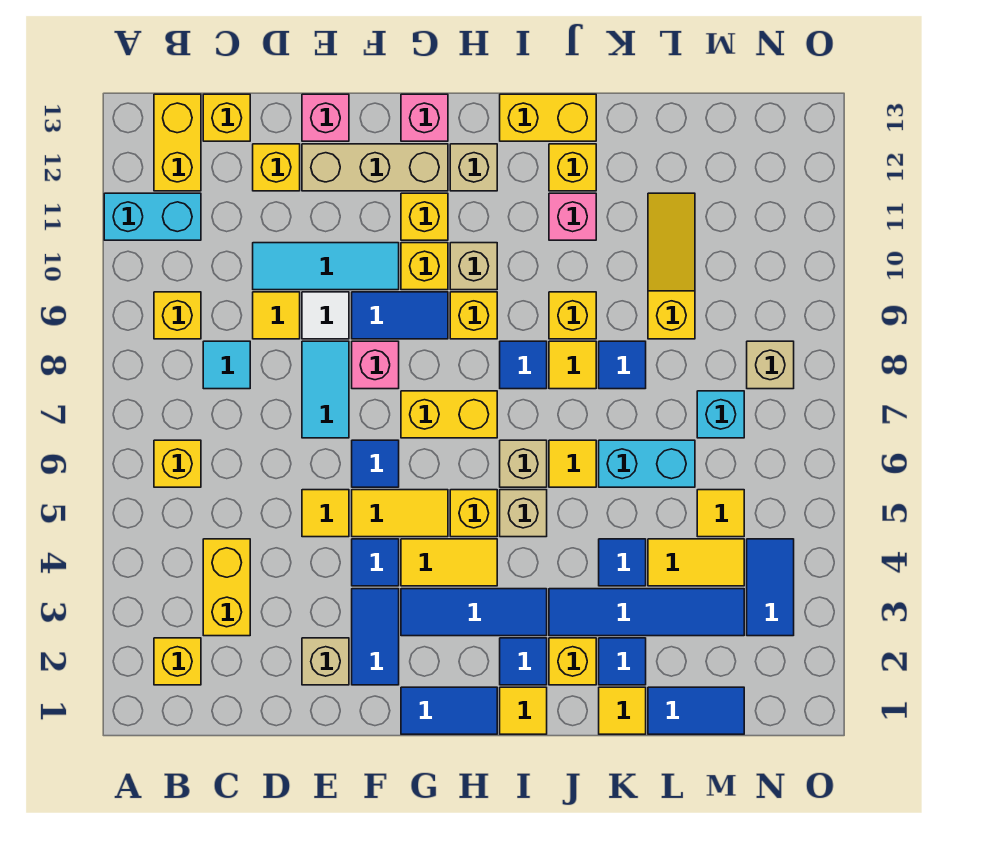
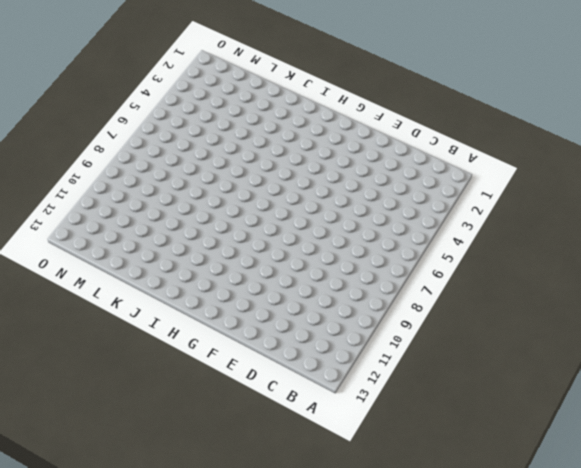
none -> cyan brick A11:B11 level 1
none -> yellow brick B2 level 1
none -> yellow brick B6 level 1
none -> yellow brick B9 level 1

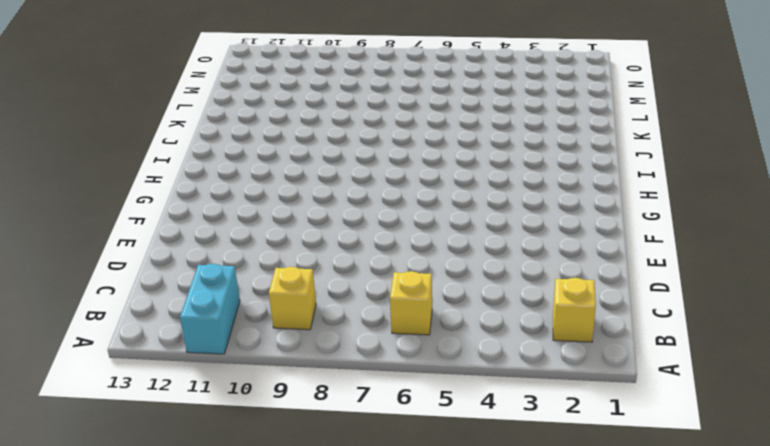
none -> yellow brick B12:B13 level 1
none -> yellow brick C3:C4 level 1
none -> cyan tile C8 level 1
none -> yellow brick C13 level 1

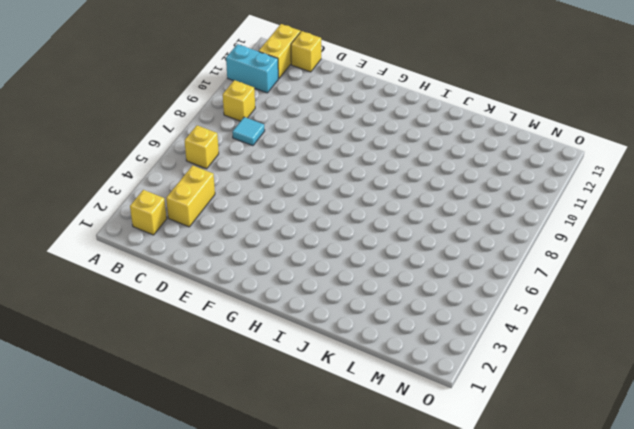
none -> yellow tile D9 level 1
none -> cyan tile D10:F10 level 1
none -> yellow brick D12 level 1
none -> tan brick E2 level 1

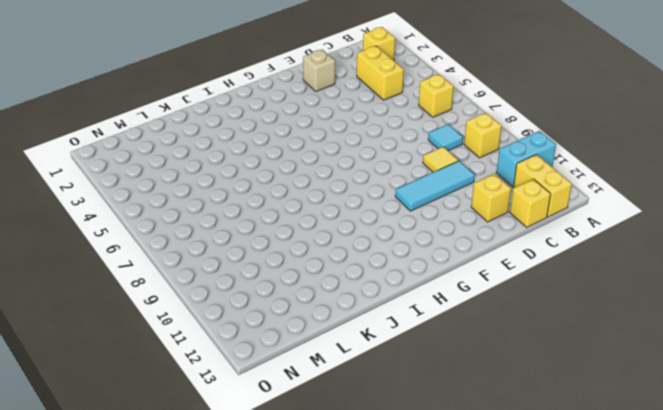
none -> yellow tile E5 level 1
none -> cyan tile E7:E8 level 1
none -> white tile E9 level 1
none -> tan brick E12:G12 level 1

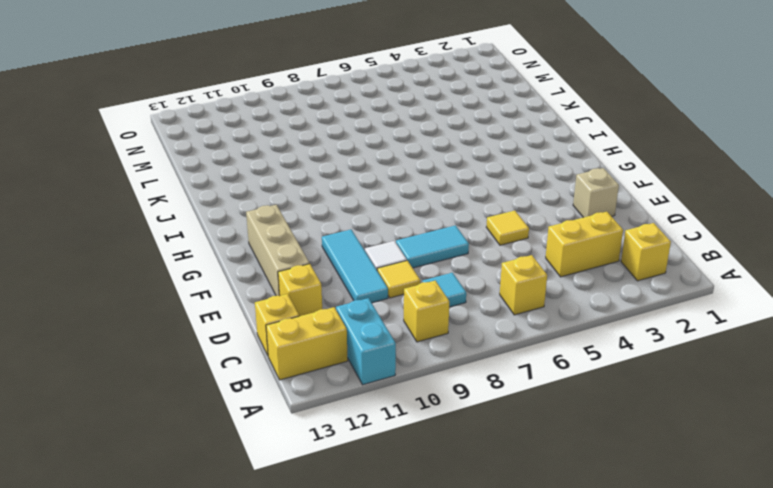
none -> pink brick E13 level 1
none -> blue tile F2:F3 level 1
none -> blue tile F4 level 1
none -> yellow tile F5:G5 level 1

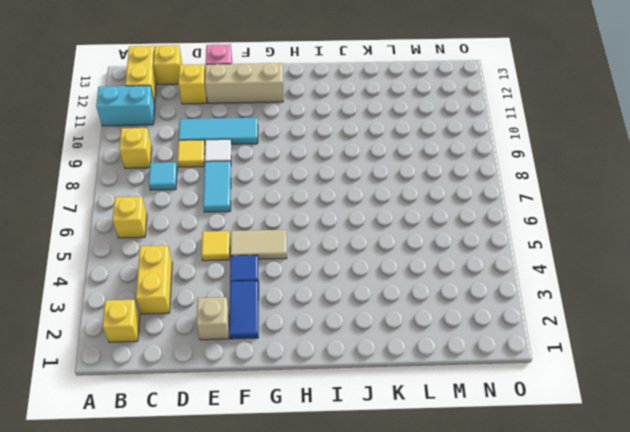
tan tile F5:G5 level 1 -> yellow tile F5:G5 level 1
none -> blue tile F6 level 1
none -> pink brick F8 level 1
none -> blue tile F9:G9 level 1
none -> blue tile G1:H1 level 1

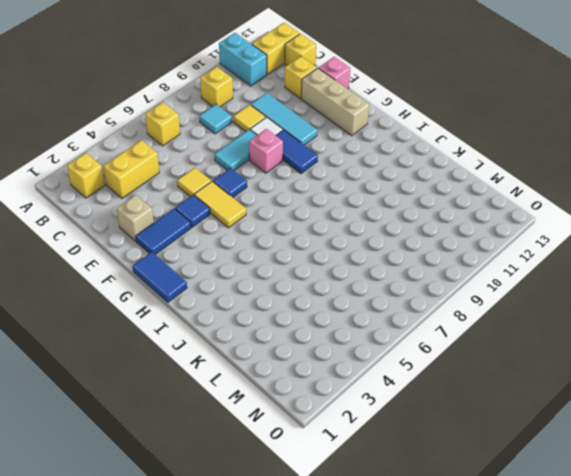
none -> blue tile G3:I3 level 1
none -> yellow tile G4:H4 level 1
none -> yellow brick G7:H7 level 1
none -> yellow brick G10 level 1

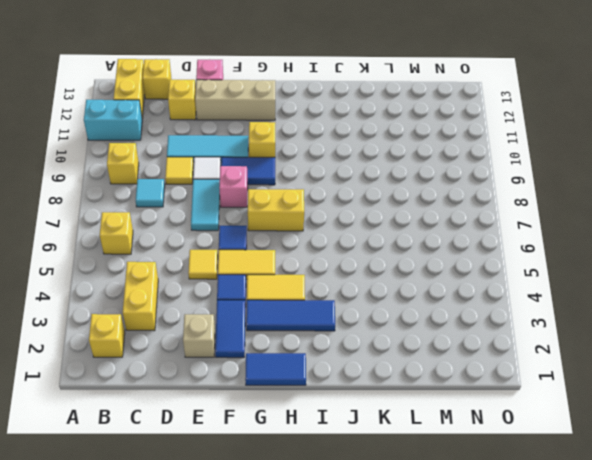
none -> yellow brick G11 level 1
none -> pink brick G13 level 1
none -> yellow brick H5 level 1
none -> yellow brick H9 level 1

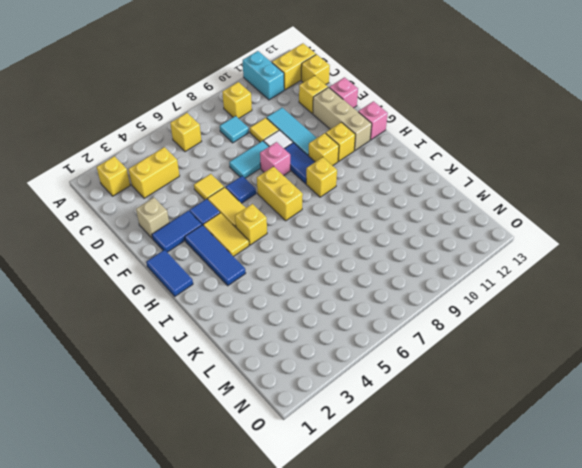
none -> tan brick H10 level 1
none -> tan brick H12 level 1
none -> yellow tile I1 level 1
none -> blue tile I2 level 1

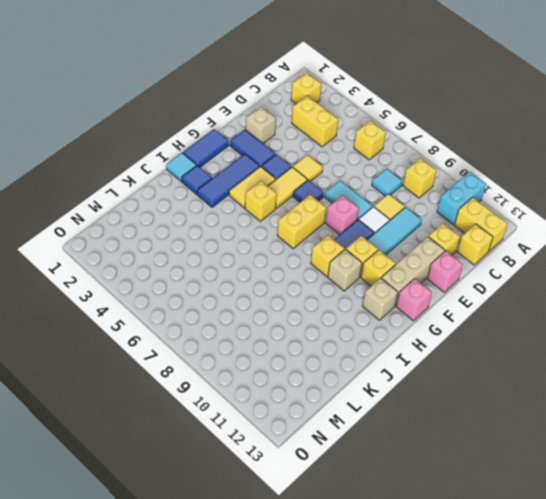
cyan tile I1 level 1 -> yellow tile I1 level 1
none -> tan brick I5 level 1
none -> tan brick I6 level 1
none -> blue tile I8 level 1
none -> yellow brick I13:J13 level 1

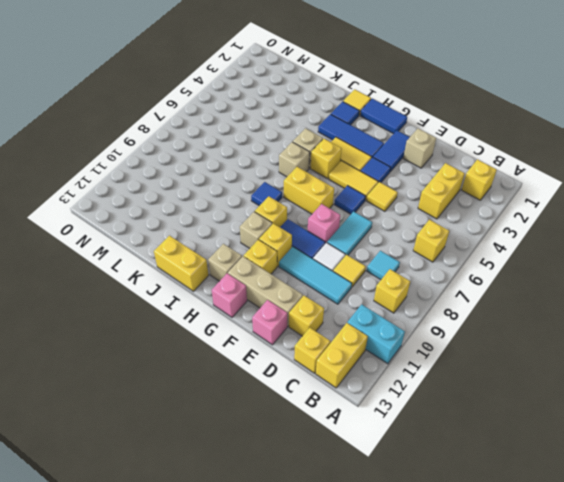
none -> yellow brick J2 level 1
none -> blue tile J3:M3 level 1
none -> yellow tile J6 level 1
none -> yellow tile J8 level 1

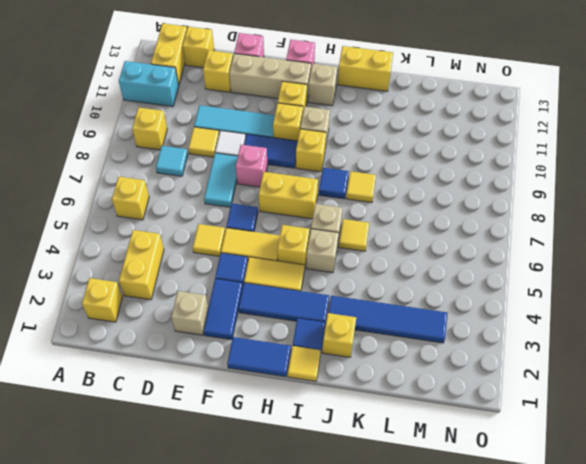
none -> yellow brick J9 level 1
none -> pink brick J11 level 1
none -> yellow brick J12 level 1
none -> yellow tile K1 level 1

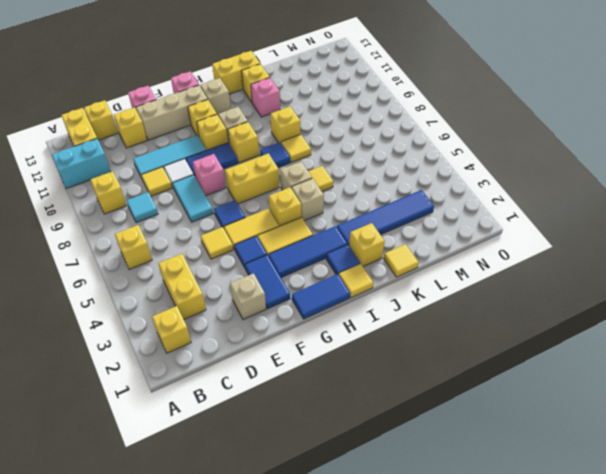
none -> blue tile K2 level 1
none -> blue tile K4 level 1
none -> cyan brick K6:L6 level 1
none -> blue tile K8 level 1

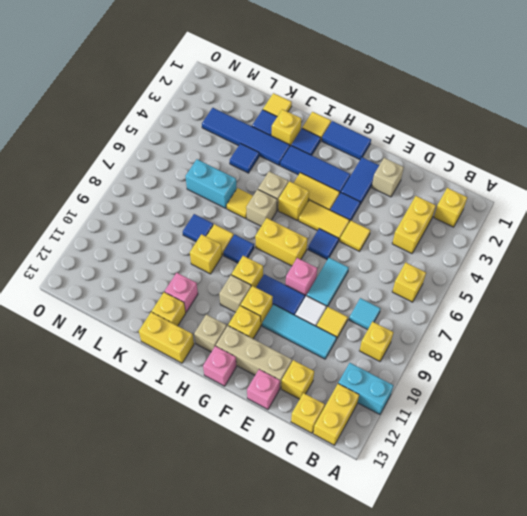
none -> blue tile L1:M1 level 1
none -> yellow tile L4:M4 level 1
none -> yellow slope L9:L11 level 1 top 9
none -> yellow tile M5 level 1

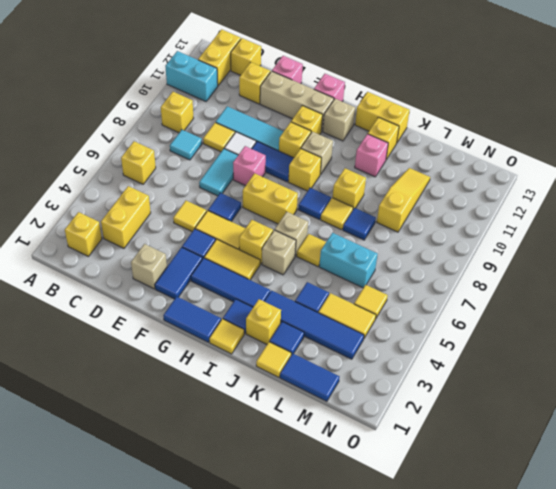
none -> cyan brick M7 level 1
none -> blue tile N3:N4 level 1
none -> tan brick N8 level 1

